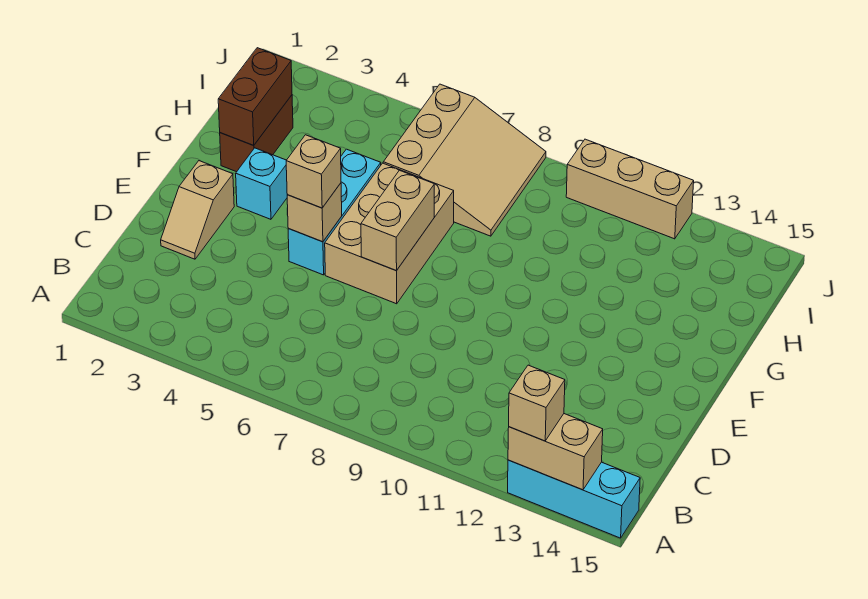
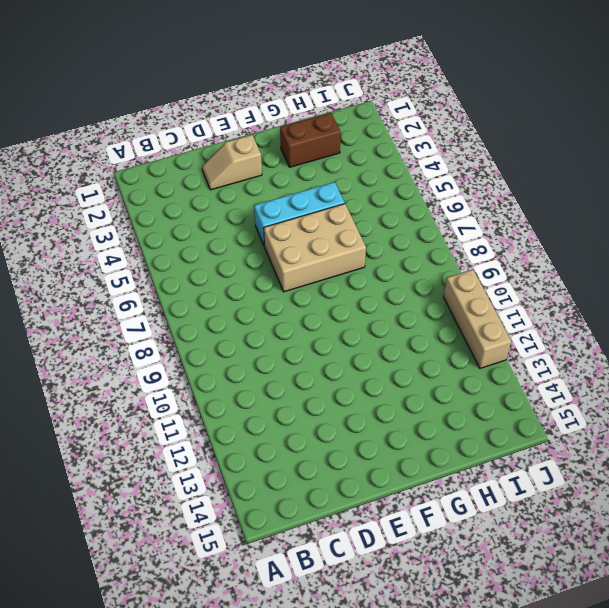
none -> cyan brick A13:A15 level 1
none -> cyan brick F3 level 1
none -> tan slope H6:J8 level 1 top 6

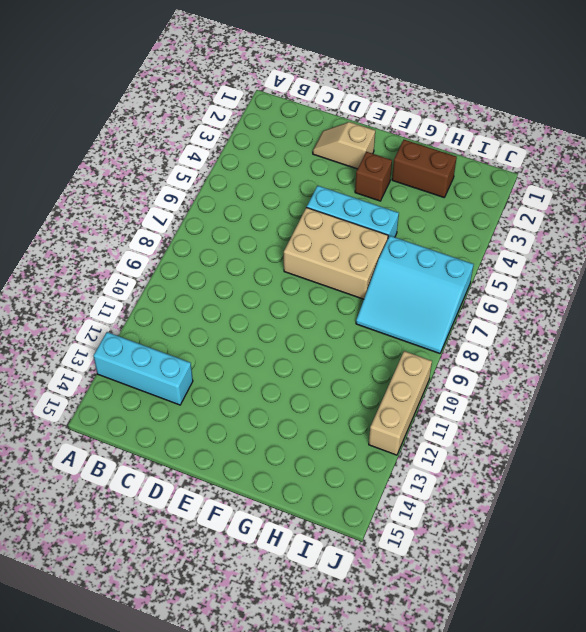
cyan brick A13:C13 level 1 -> cyan brick A13:A15 level 1
brown brick F3 level 1 -> cyan brick F3 level 1
cyan slope H6:J8 level 1 top 6 -> tan slope H6:J8 level 1 top 6
none -> tan brick A13:A14 level 2
none -> tan brick E5 level 2
none -> tan brick E7:F7 level 2

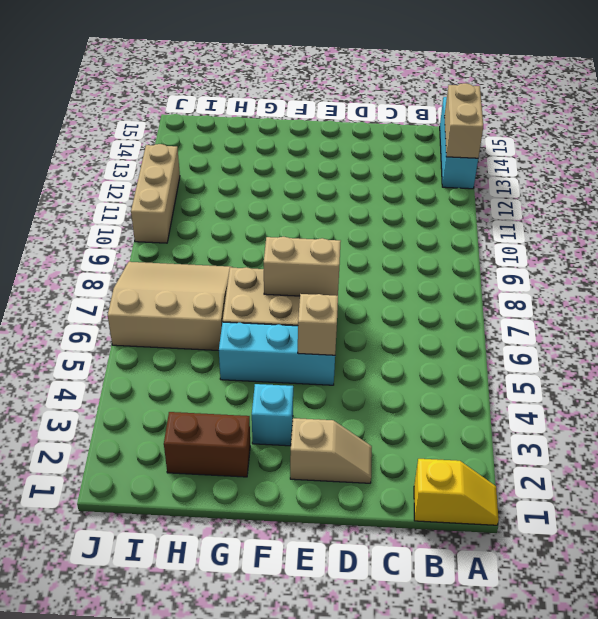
yellow slope A1:B1 level 1 top B -> none
none -> brown brick G2:H2 level 2
none -> tan brick A13 level 3
none -> tan brick E5 level 3

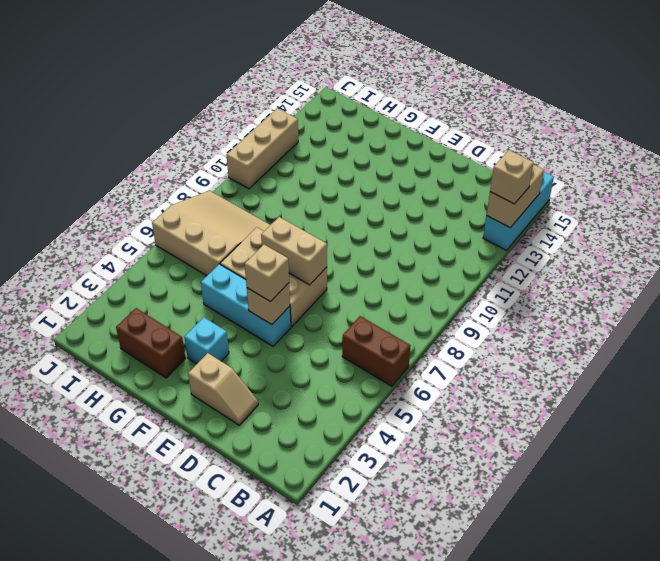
brown brick A6:B6 level 1 -> brown brick G2:H2 level 2

